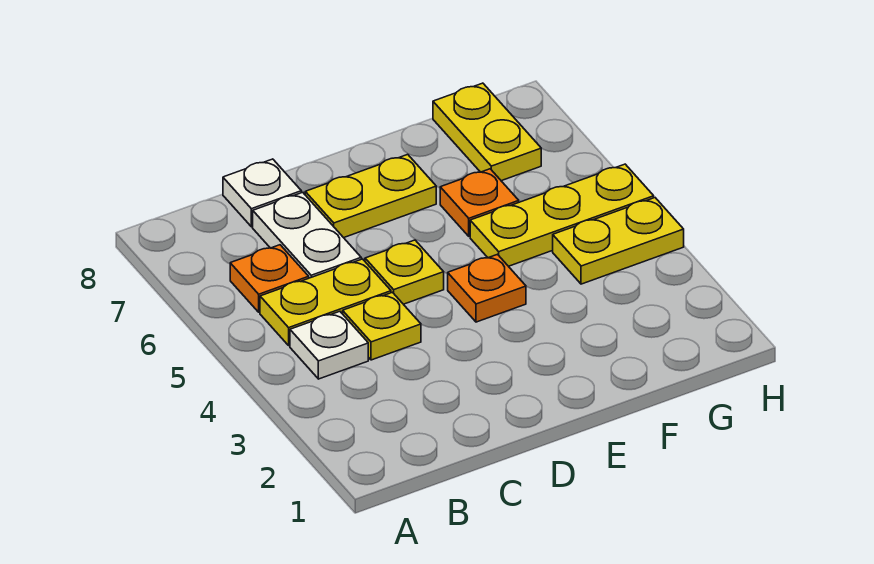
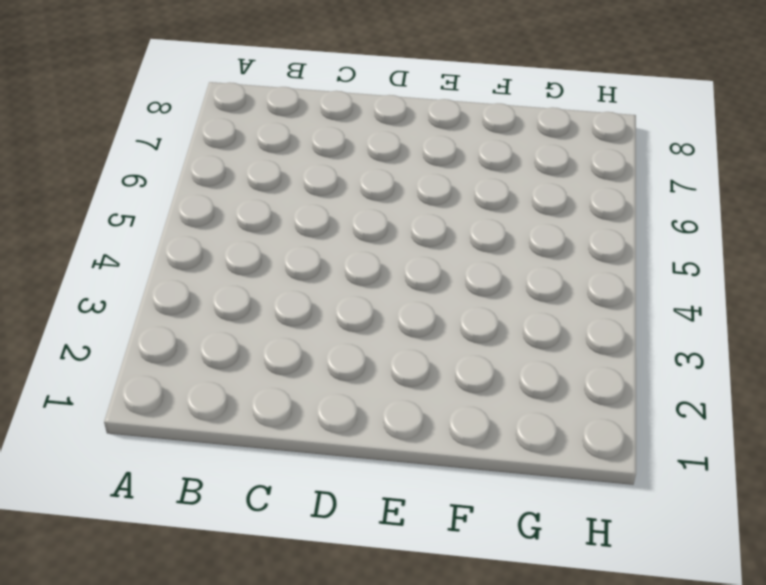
none -> white plate B4 level 1
none -> yellow plate B5:C5 level 1
none -> orange plate B6 level 1

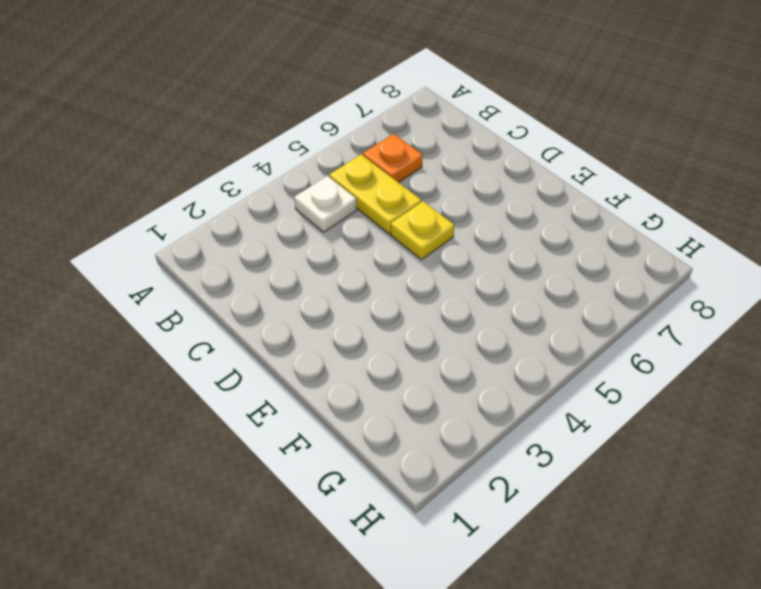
none -> yellow plate C4 level 1
none -> white plate C6:C7 level 1
none -> white plate C8 level 1

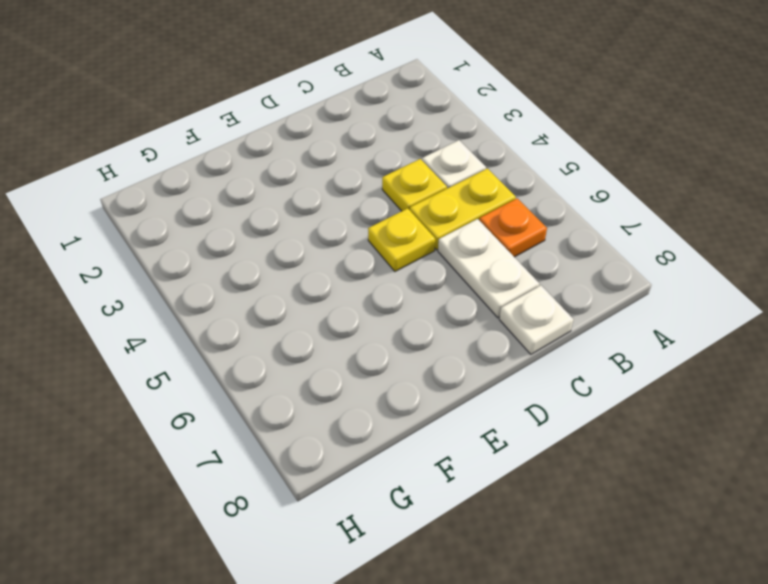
none -> yellow plate D7:E7 level 1
none -> orange plate E4 level 1
none -> yellow plate F5:H5 level 1

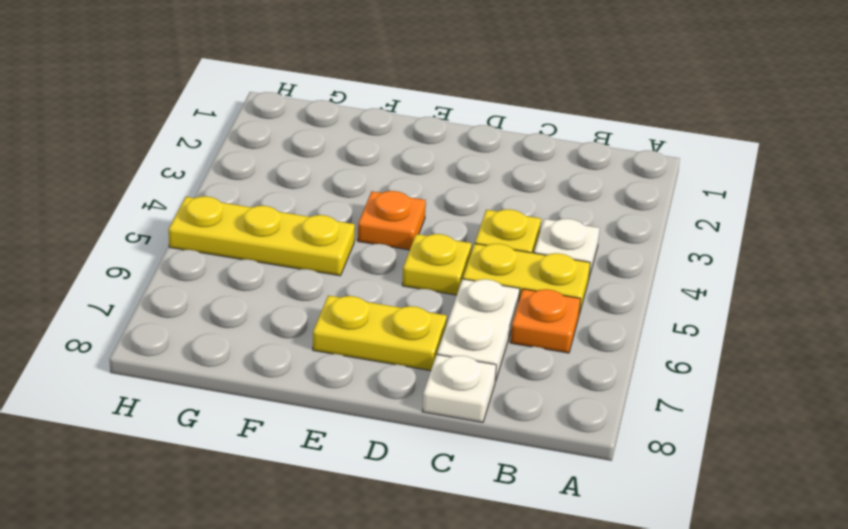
none -> orange plate F6 level 1
none -> yellow plate G4:H4 level 1
none -> yellow plate G7:G8 level 1

